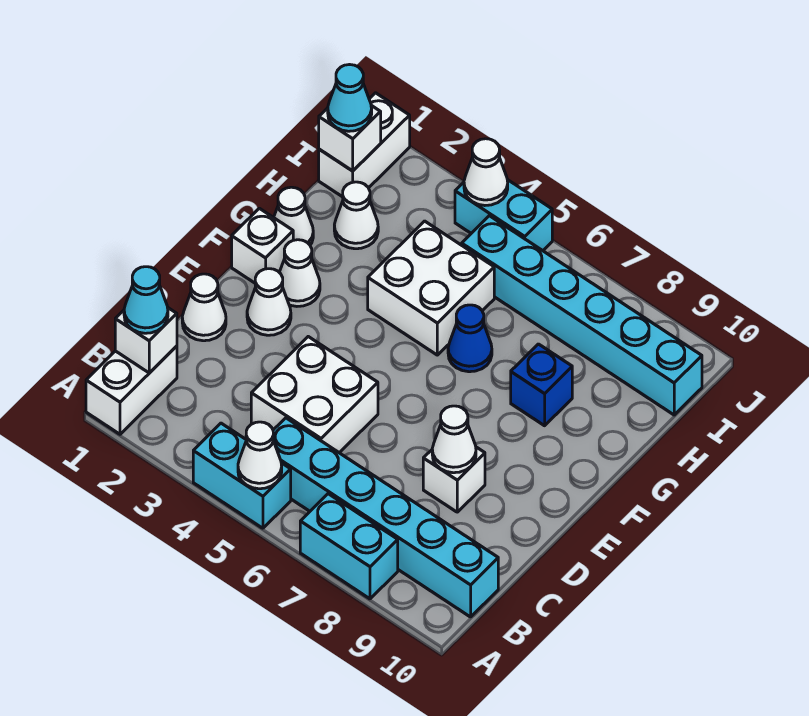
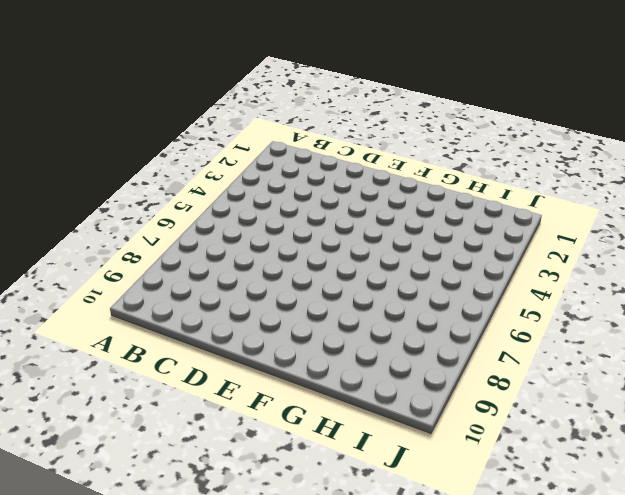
none -> white brick A1:B1 level 1
none -> cyan brick A4:A5 level 1
none -> cyan brick A7:A8 level 1

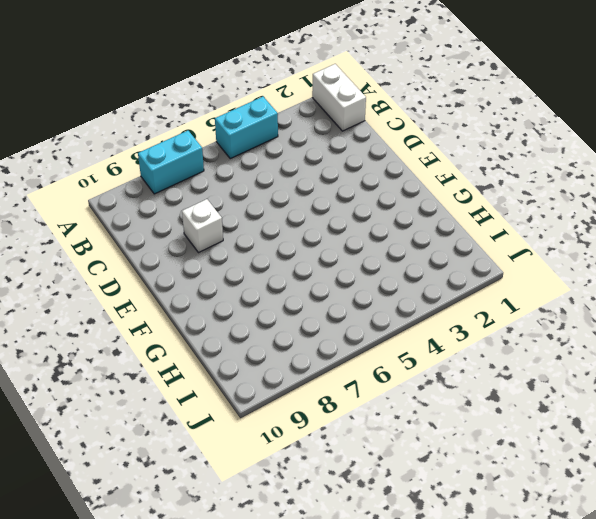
none -> cyan brick B5:B10 level 1
none -> white brick C4:D5 level 1
none -> white cone D1 level 1

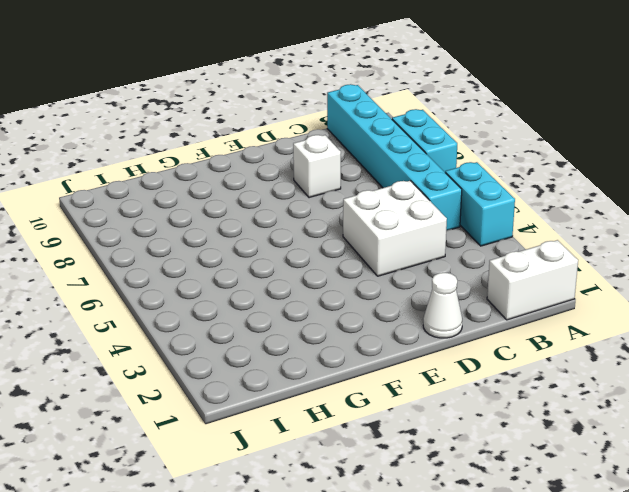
none -> white cone E2 level 1
none -> white brick F1 level 1
none -> white cone F2 level 1

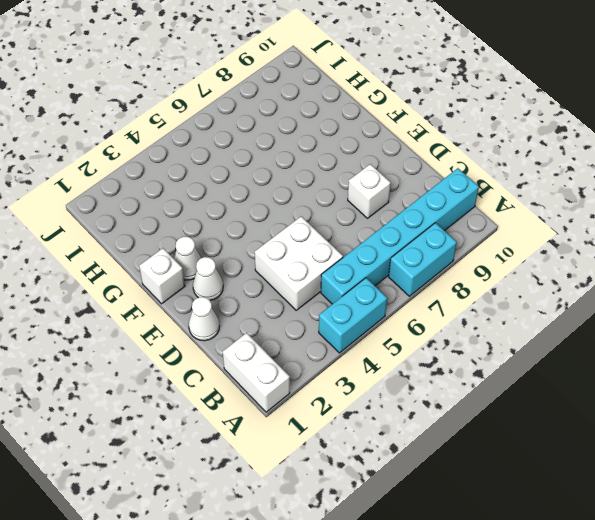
none -> white cone G1 level 1
none -> white brick G4:H5 level 1
none -> blue cone G6 level 1

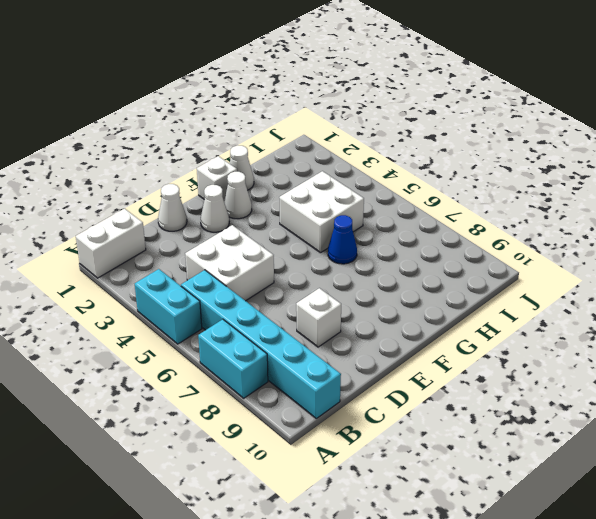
none -> blue brick G8 level 1
none -> white cone H2 level 1
none -> white brick I1:J1 level 1

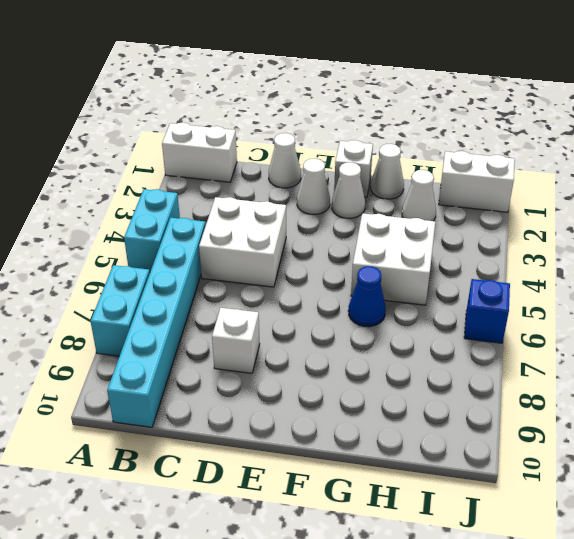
blue brick J6 level 1 -> blue brick G8 level 1
none -> cyan brick I5:I10 level 1
none -> cyan brick J4:J5 level 1
none -> white cone A5 level 2

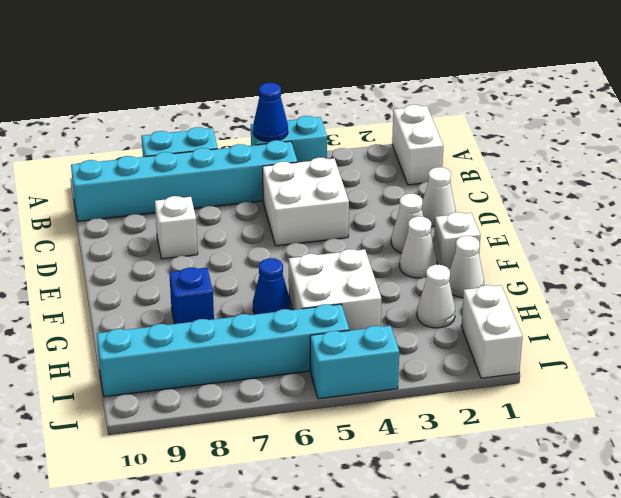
blue cone A5 level 2 -> white cone A5 level 2
none -> white brick B1 level 2
none -> white cone D8 level 2
none -> white brick I1 level 2

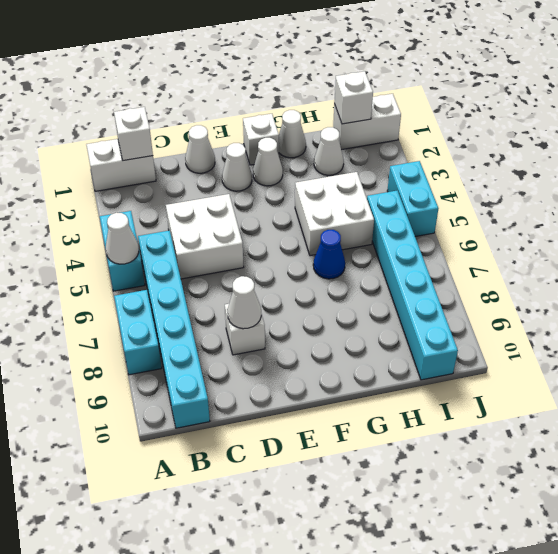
none -> blue brick G8 level 1
none -> white cone J4 level 2
none -> cyan cone B1 level 3

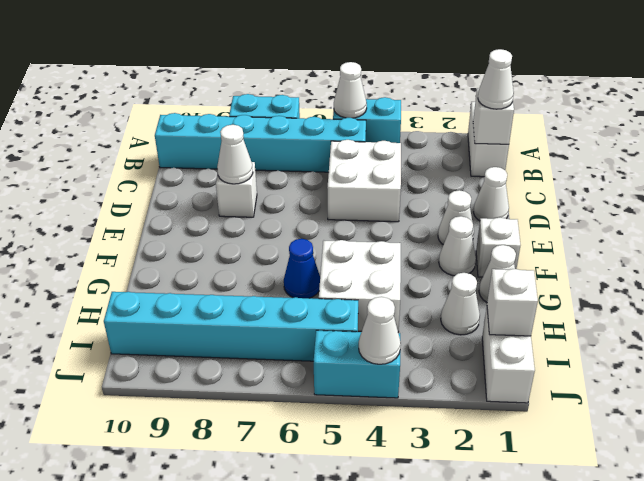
white cone B1 level 3 -> cyan cone B1 level 3
none -> blue brick G8 level 1
none -> cyan cone I1 level 3

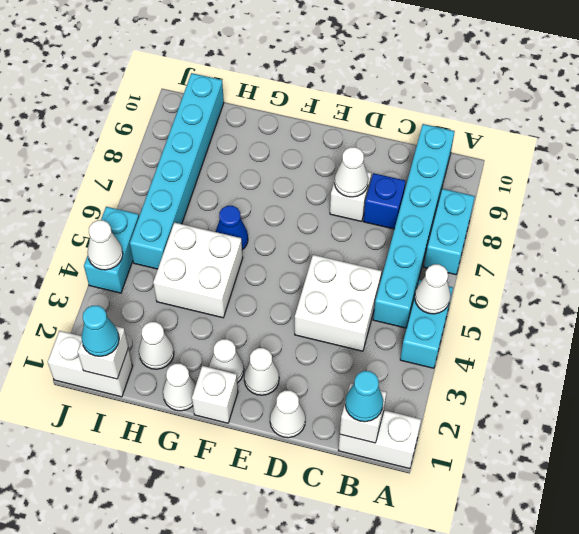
blue brick C8 level 1 -> blue brick G8 level 1

